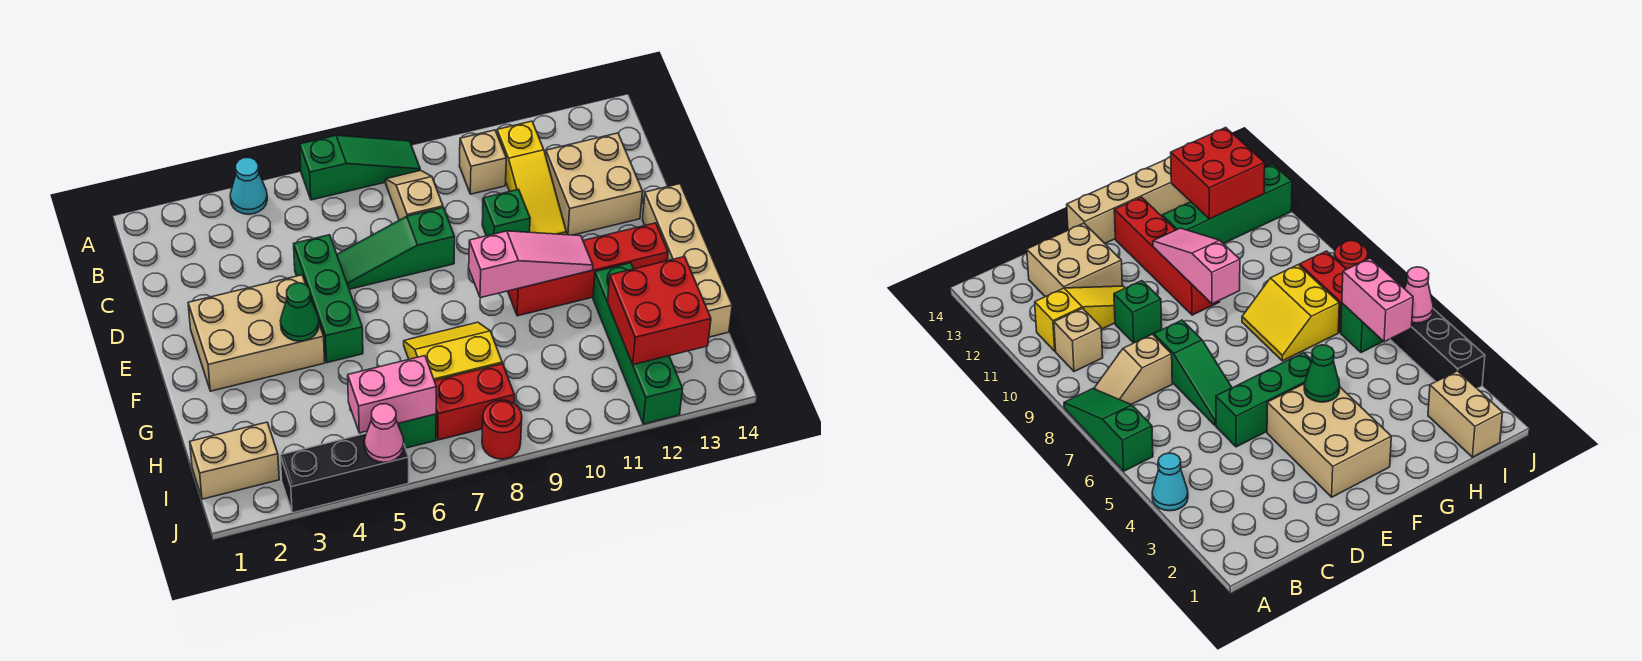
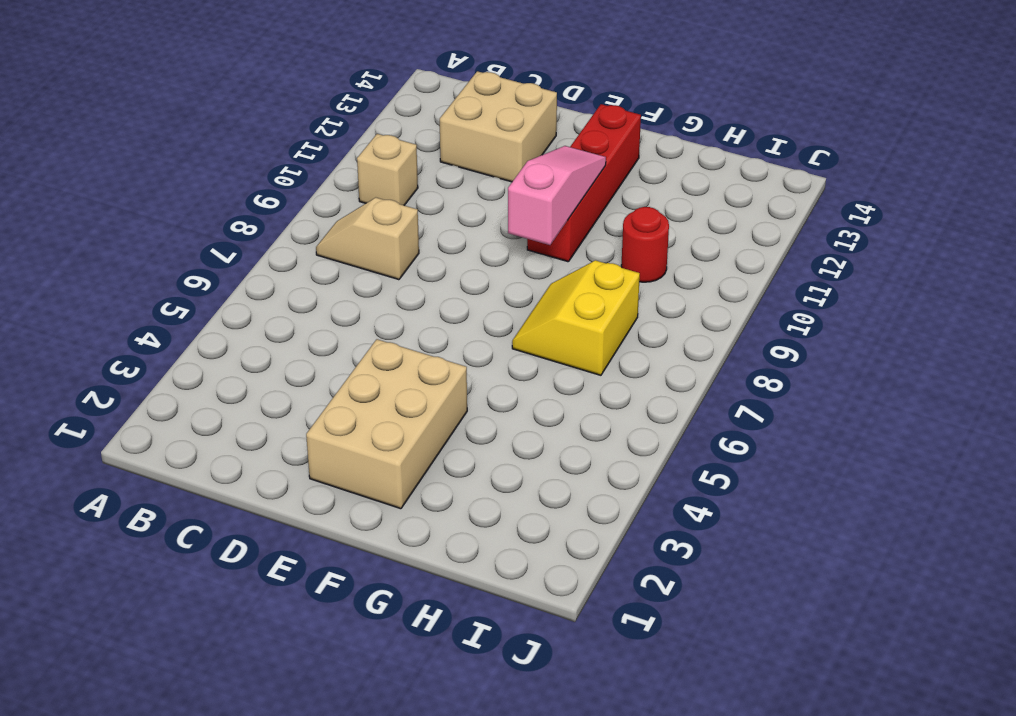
red round brick H10 level 1 -> red round brick J8 level 1
none -> cyan cone A4 level 1
none -> green slope A6:A8 level 1 top 6
none -> yellow slope B11:D11 level 1 top B

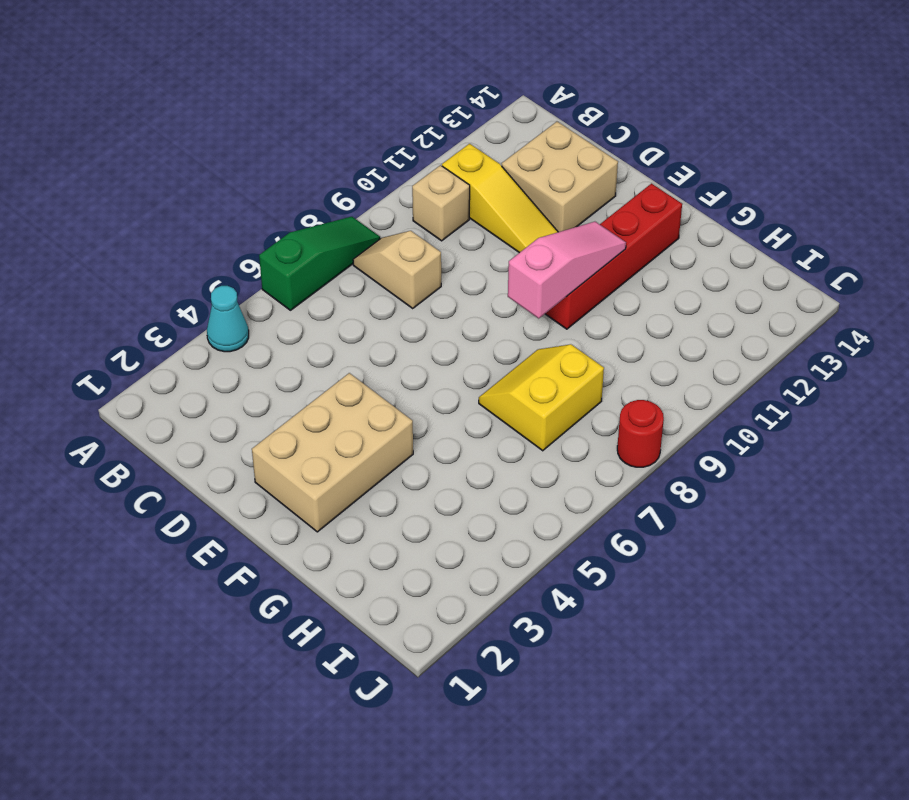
none -> green brick D5:F5 level 1
none -> green slope D6:D8 level 1 top 8
none -> green brick D10 level 1

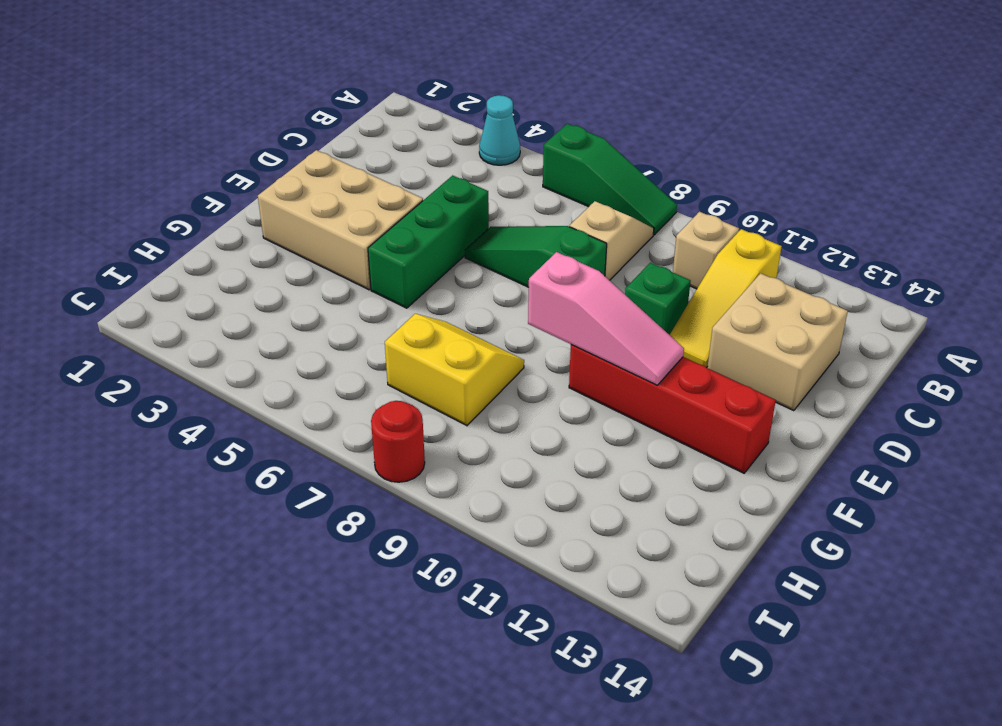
none -> tan brick E14:H14 level 1
none -> green brick G12:J12 level 1
none -> tan brick I1:I2 level 1

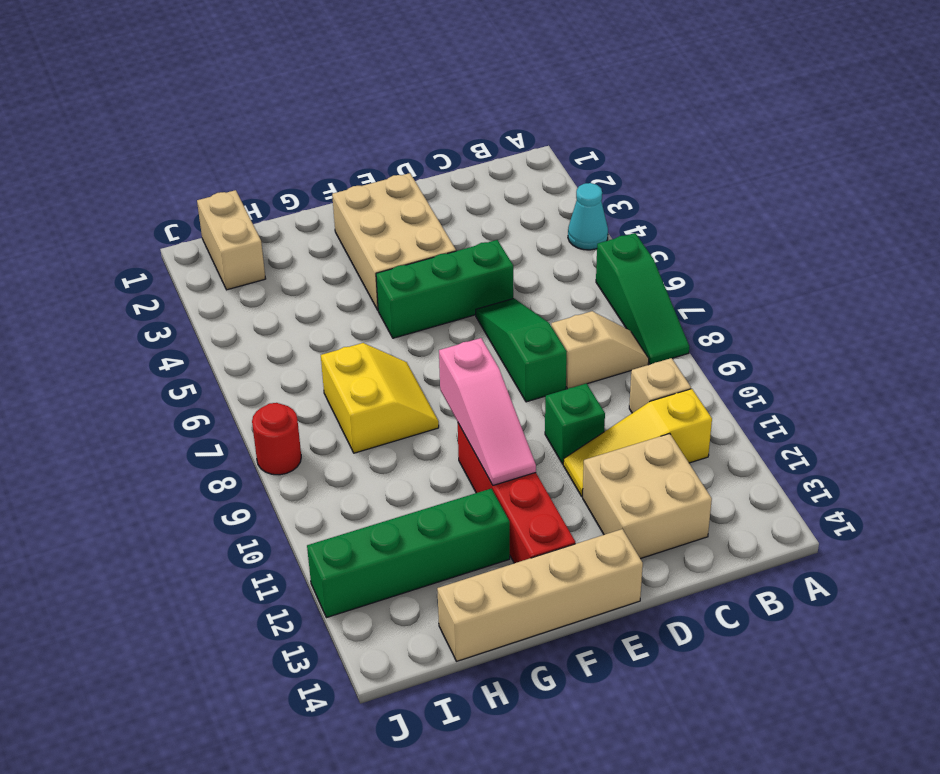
none -> green brick I6 level 1
none -> red brick I7:I8 level 1
none -> black brick J3:J5 level 1

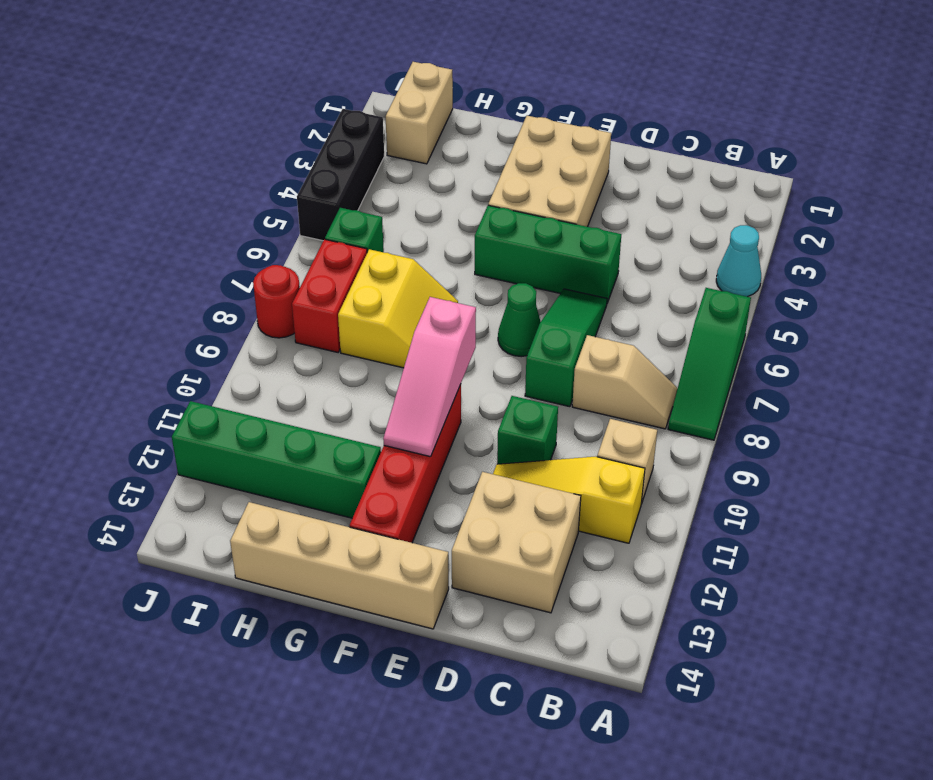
green cone E7 level 1 -> green cone F4 level 2
none -> red brick H12:I13 level 2
none -> pink brick I5:I6 level 2
none -> pink cone J5 level 2

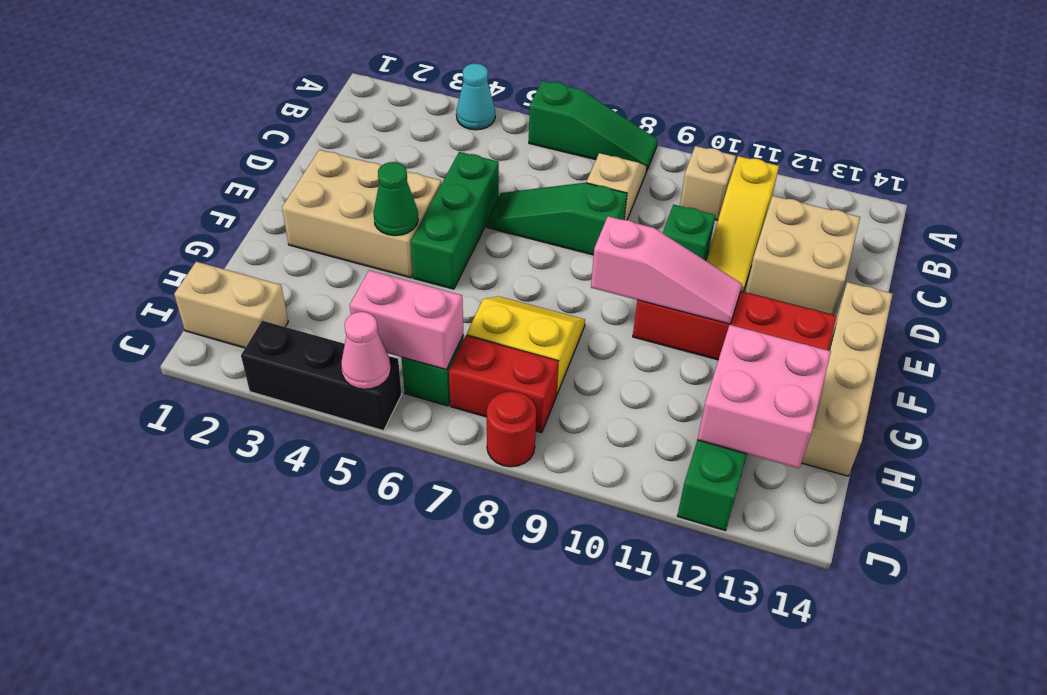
pink brick H12:I13 level 2 -> red brick H12:I13 level 2

